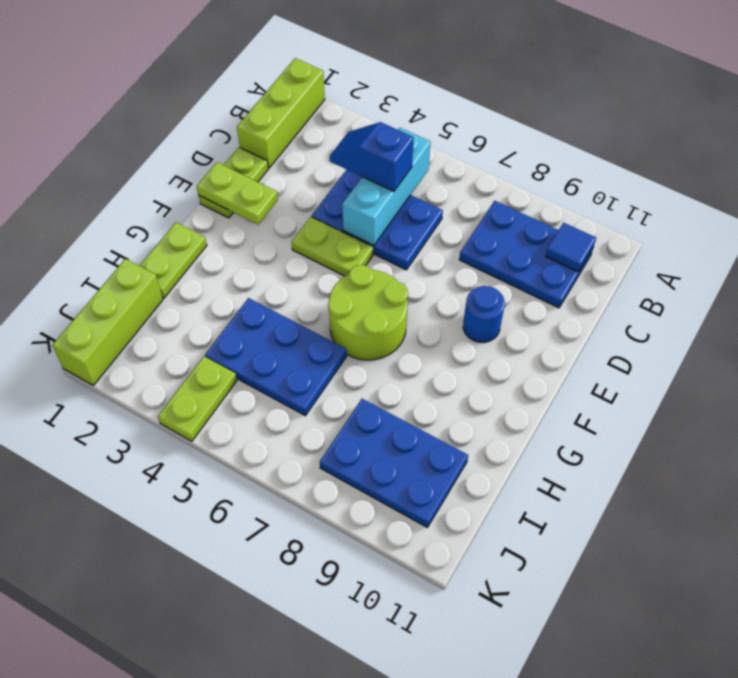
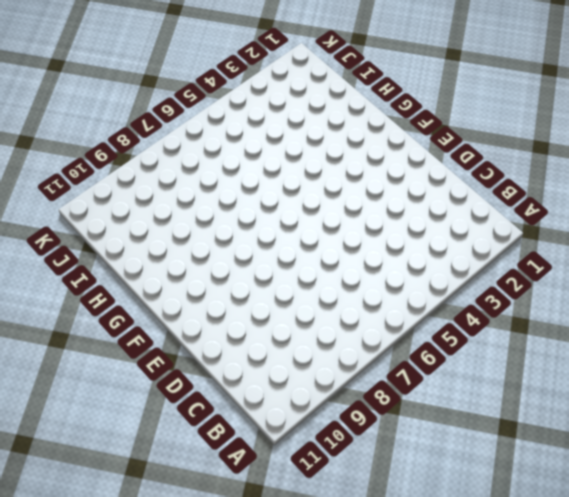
none -> lime brick A1:C1 level 1
none -> blue plate B8:C10 level 1
none -> blue plate C4:D6 level 1

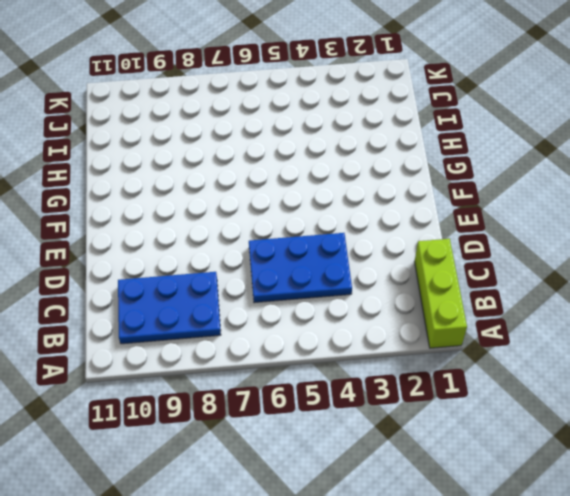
none -> lime plate D1:E1 level 1
none -> lime plate E4:E5 level 1
none -> blue round brick E9 level 1

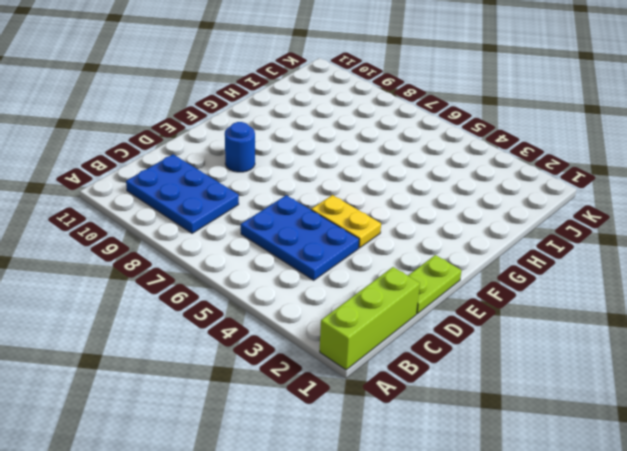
yellow plate E4:E5 level 1 -> lime plate E4:E5 level 1
none -> lime round brick F6:G7 level 1
none -> lime plate G1:H1 level 1
none -> blue plate H4:I6 level 1

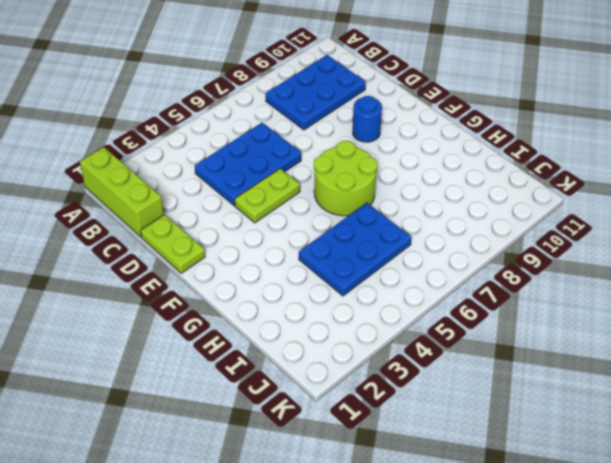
none -> lime plate G1:H1 level 1
none -> lime brick I1:K1 level 1
none -> blue plate I8:J10 level 1

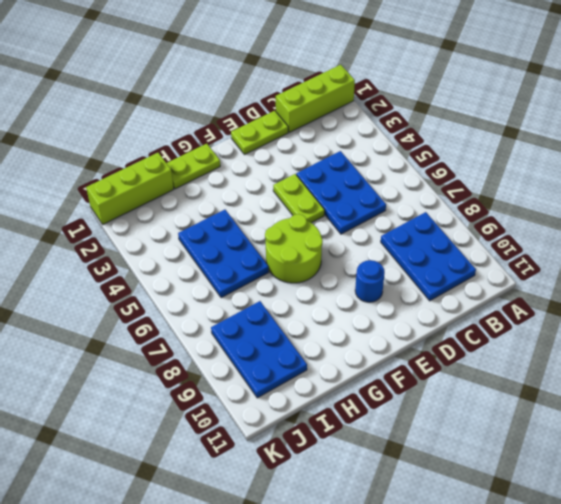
none -> lime plate J4:K4 level 1
none -> cyan brick B5:D5 level 2
none -> blue tile B10 level 2

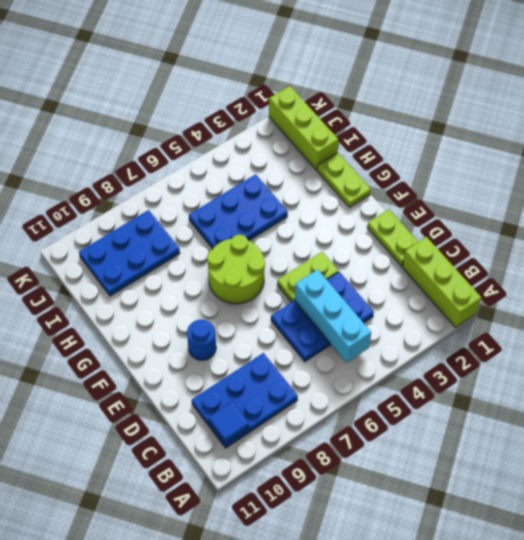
none -> lime plate J4:K4 level 1
none -> lime plate E1:E2 level 2
none -> blue slope C4:C5 level 3 top 5

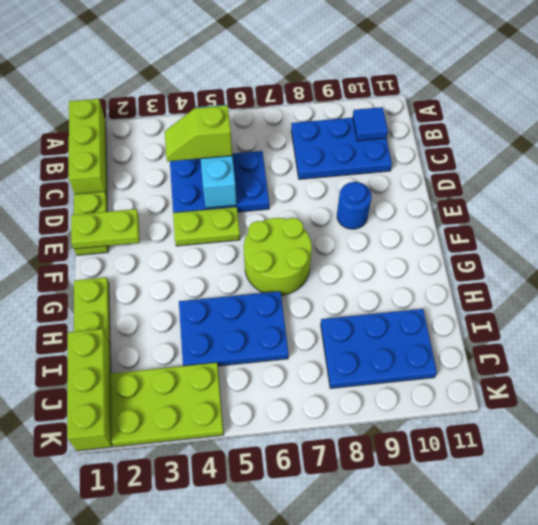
lime slope C4:C5 level 3 top 5 -> blue slope C4:C5 level 3 top 5
lime plate J2:K4 level 1 -> lime plate J4:K4 level 1

